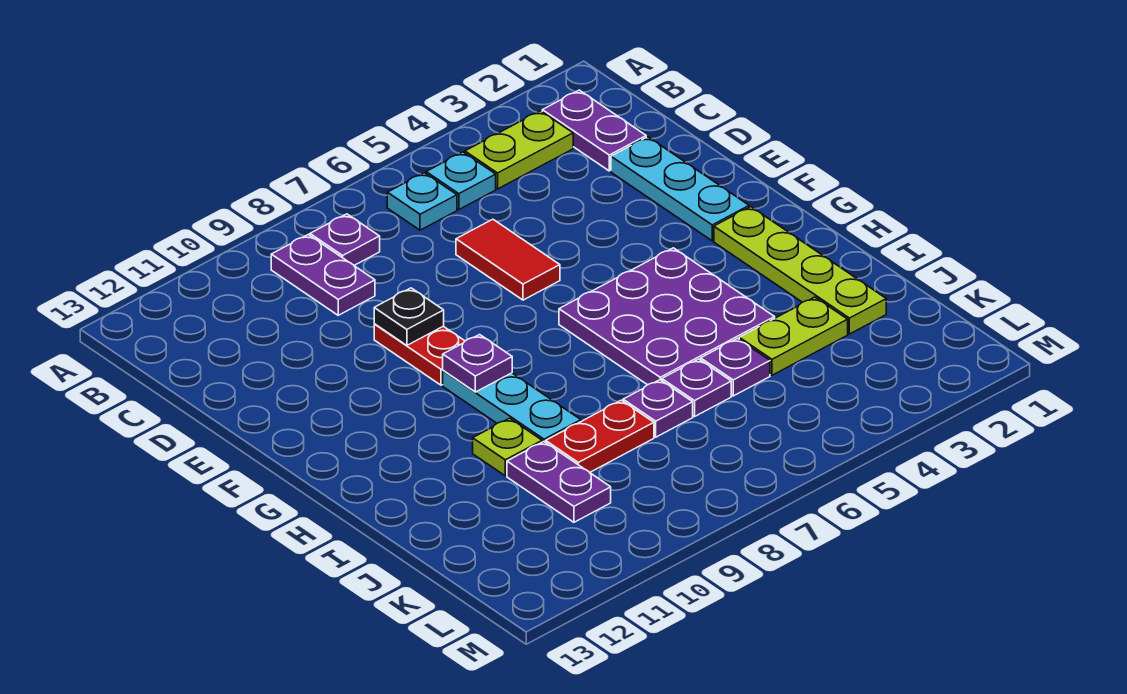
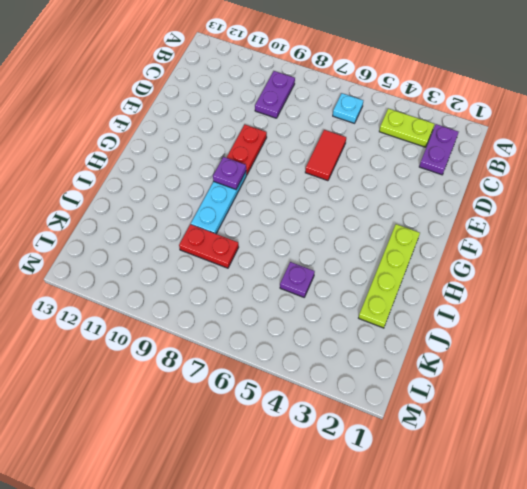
none -> cyan plate B5 level 1
none -> purple plate B8 level 1
none -> cyan plate D2:F2 level 1

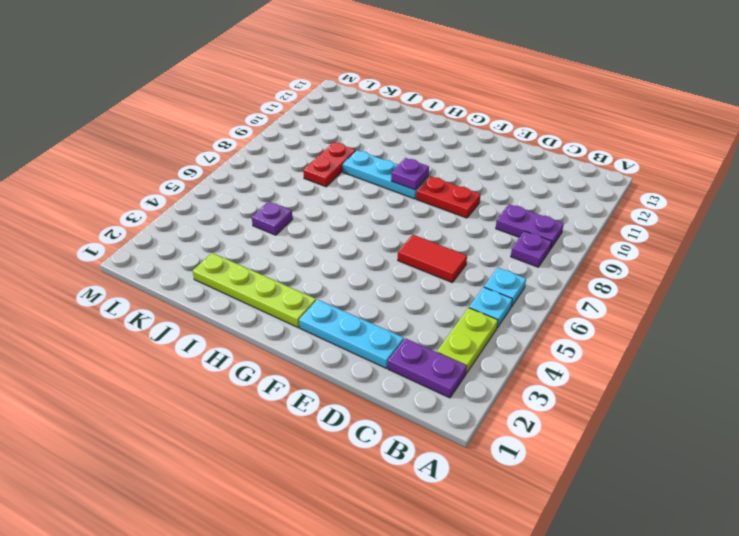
none -> purple plate G4:I6 level 1
none -> lime plate I10 level 1
none -> lime plate J3:J4 level 1

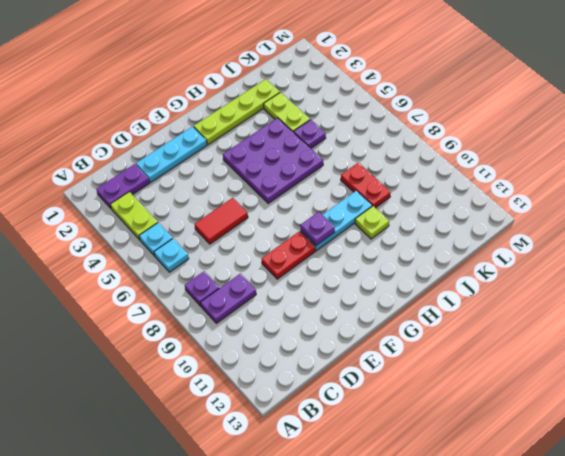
none -> purple plate J6 level 1
none -> purple plate J7 level 1
none -> purple plate J10:K10 level 1

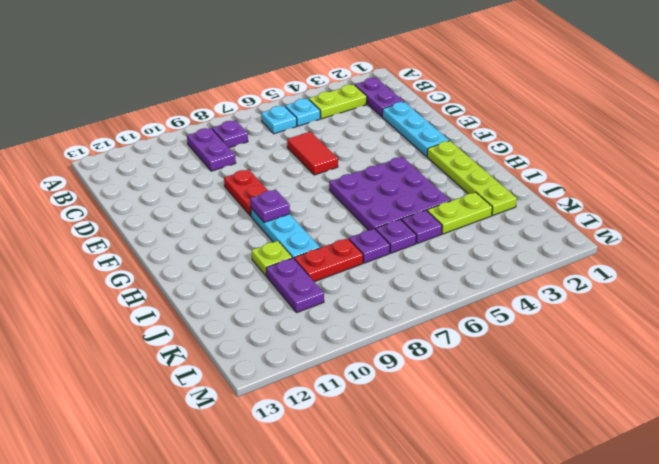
none -> black plate E9 level 2

